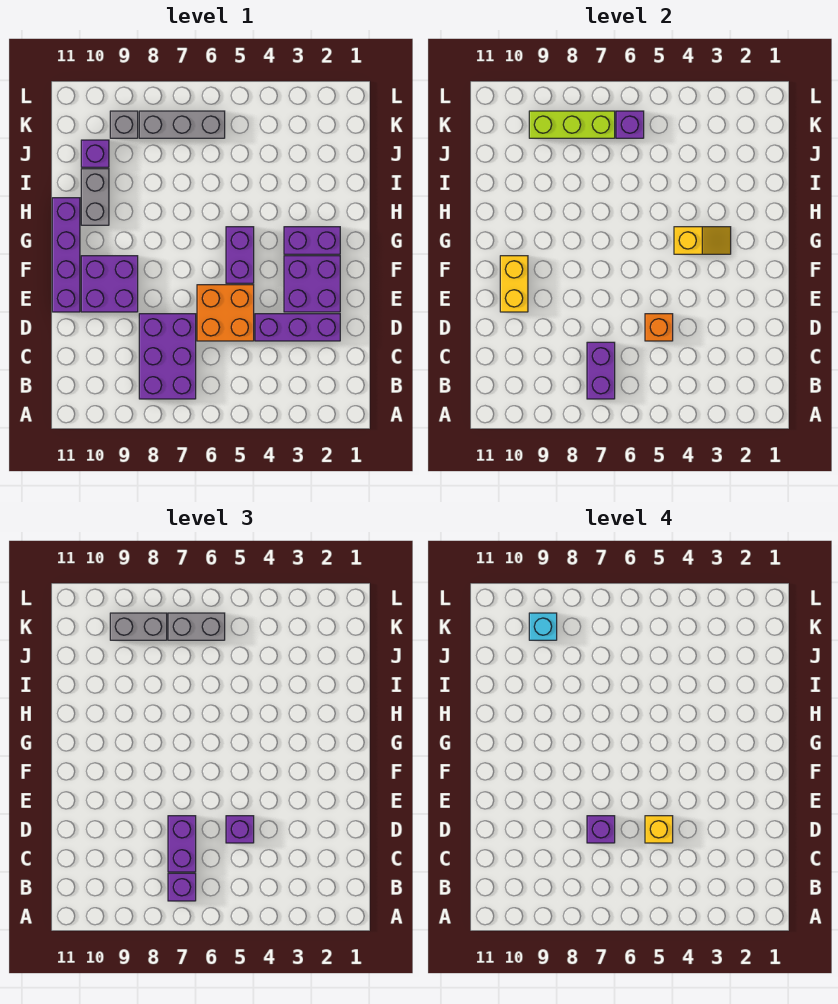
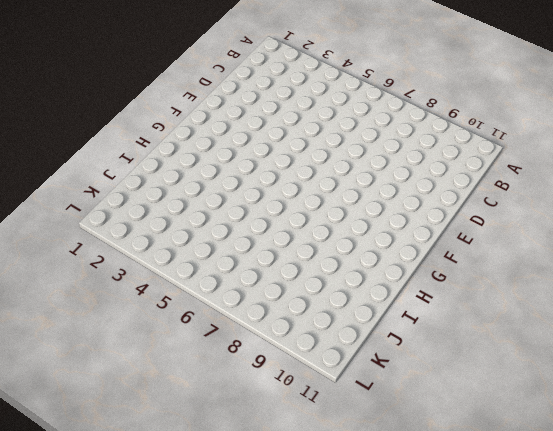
none -> purple brick B7:D8 level 1
none -> purple brick D2:D4 level 1
none -> orange brick D5:E6 level 1

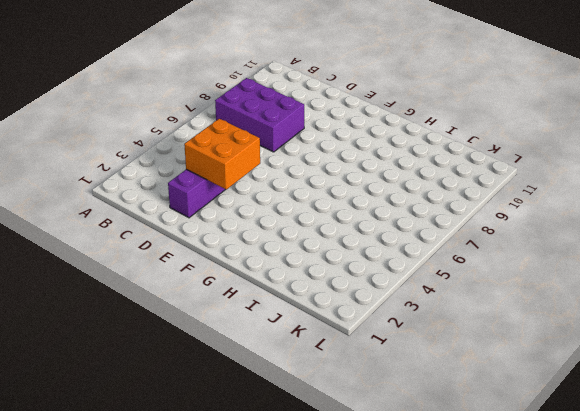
orange brick D3:E4 level 2 -> orange brick D5:E6 level 1
none -> purple brick E2:F3 level 1
none -> purple brick E9:F10 level 1
none -> purple brick E11:H11 level 1

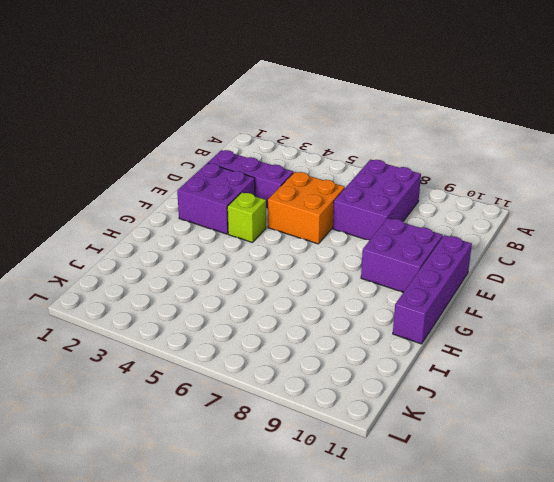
lime brick F4 level 1 -> none
none -> purple brick F5:G5 level 1
none -> purple brick G2:G3 level 1
none -> grey brick H10:I10 level 1

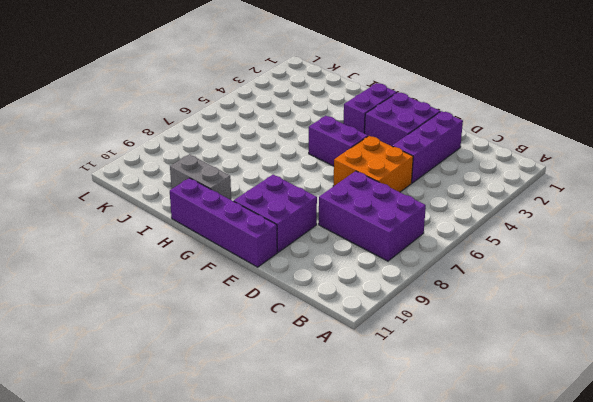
none -> purple brick J10 level 1
none -> grey brick K6:K8 level 1
none -> grey brick K9 level 1

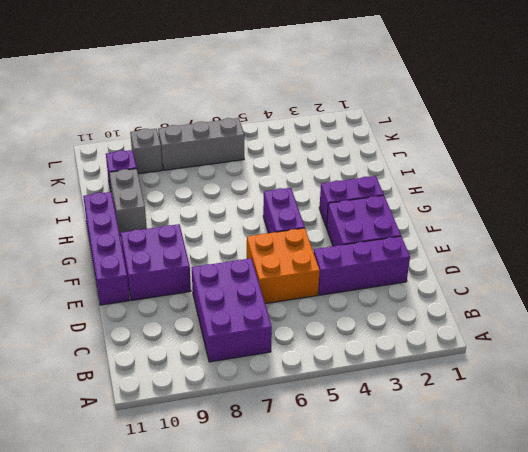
none -> purple brick B7:C7 level 2
none -> orange brick D5 level 2
none -> yellow brick E10:F10 level 2

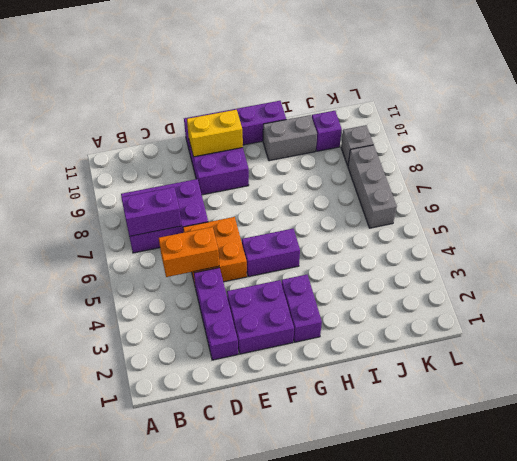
orange brick C5:D5 level 2 -> orange brick D5 level 2
none -> yellow slope G3:G4 level 2 top 4
none -> purple brick K6 level 2
none -> lime brick K7:K9 level 2

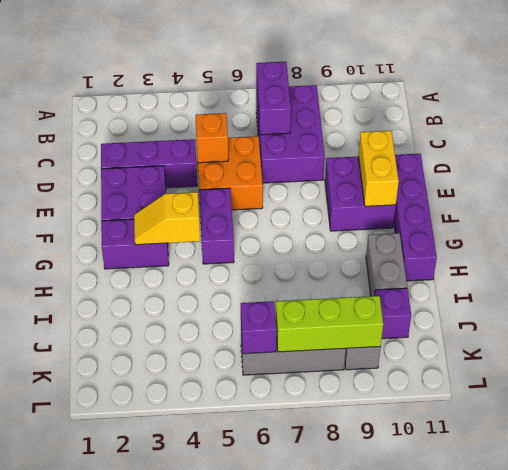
none -> purple brick B7 level 3
none -> purple brick C7:D7 level 3
none -> purple brick D5 level 3

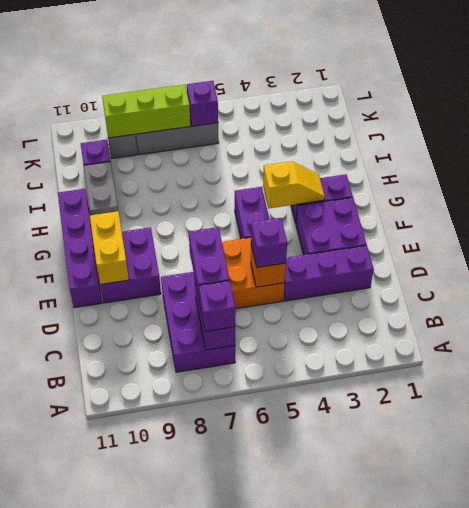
none -> grey brick K6:K7 level 3
none -> grey brick K8:K9 level 3
none -> yellow brick D5 level 4

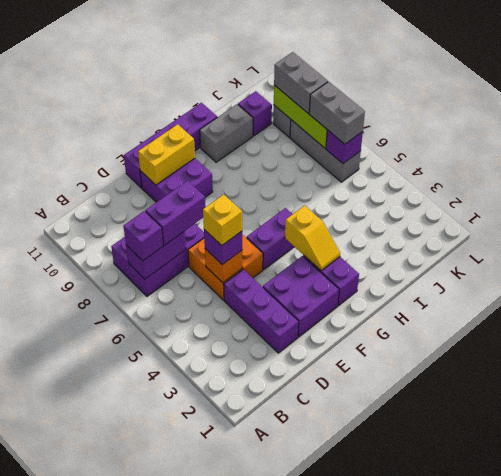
none -> purple brick D7 level 4
none -> cyan brick K9 level 4

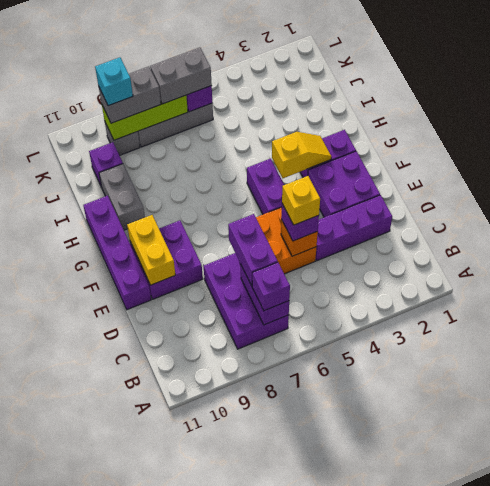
none -> purple brick D7 level 4

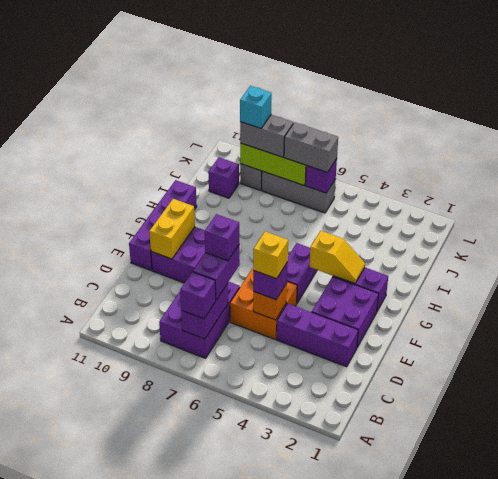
none -> grey brick H10:I10 level 1

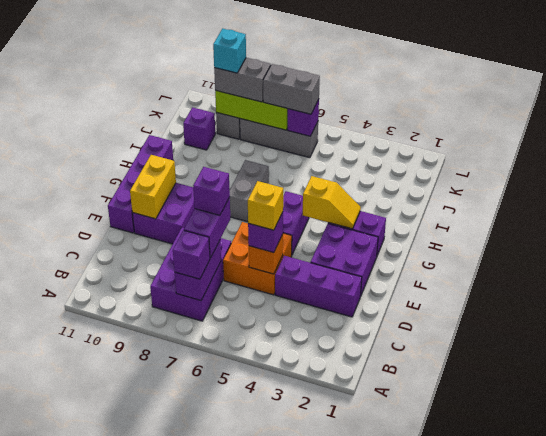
grey brick G7:H7 level 1 -> grey brick H10:I10 level 1

